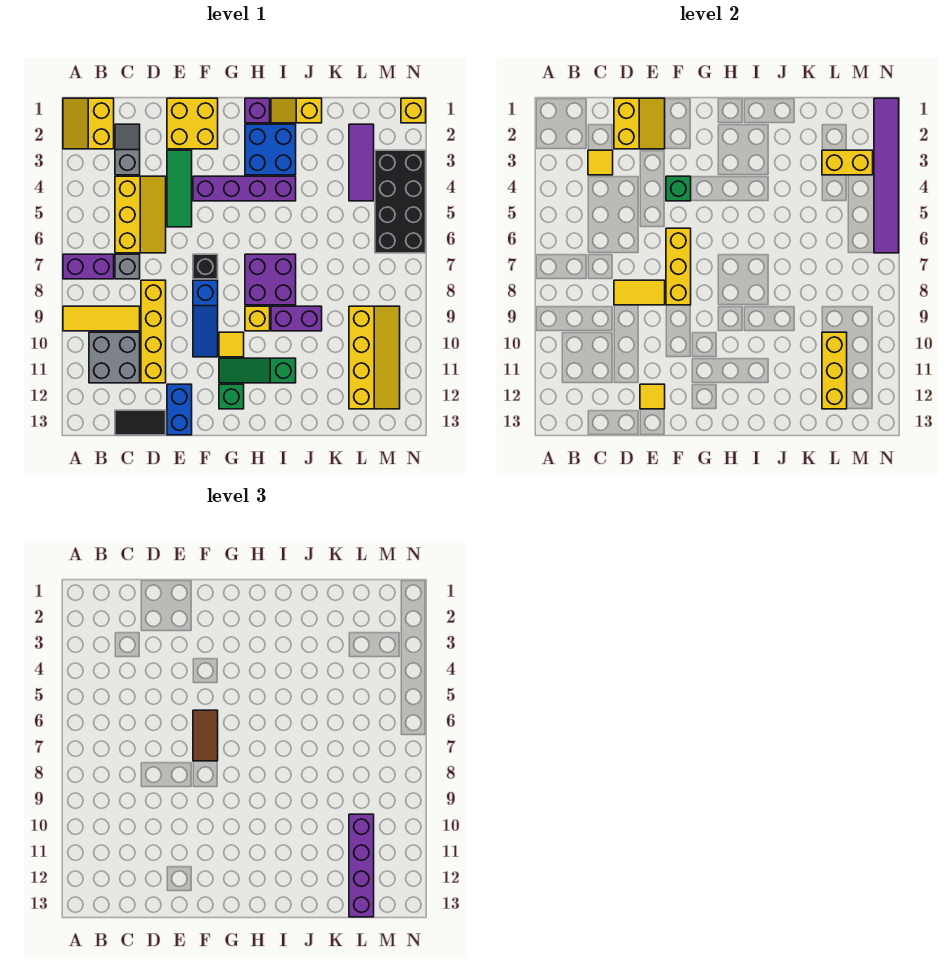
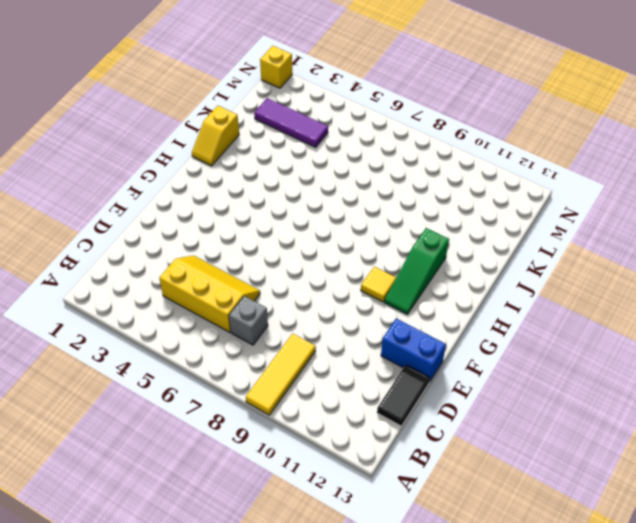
none -> yellow slope A1:B2 level 1 top B
none -> purple brick A7:B7 level 1
none -> grey brick B10:C11 level 1
none -> grey slope C2:C3 level 1 top 3

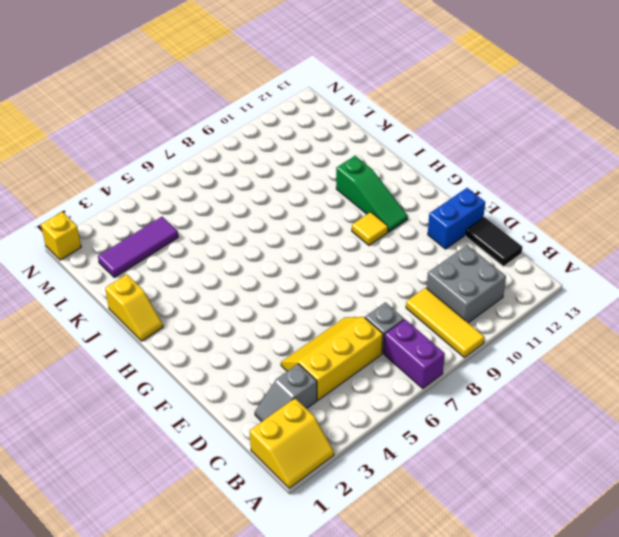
none -> yellow brick D8:D11 level 1
none -> yellow brick E1:F2 level 1
none -> green tile E3:E5 level 1
none -> purple brick F4:I4 level 1

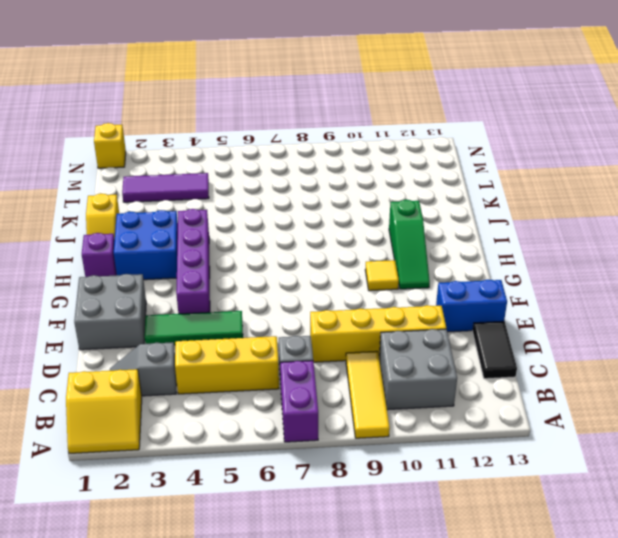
grey brick E1:F2 level 1 -> yellow brick E1:F2 level 1
none -> black brick F7 level 1
none -> blue slope F8:F10 level 1 top 8
none -> green brick G12 level 1
none -> purple brick H7:I8 level 1

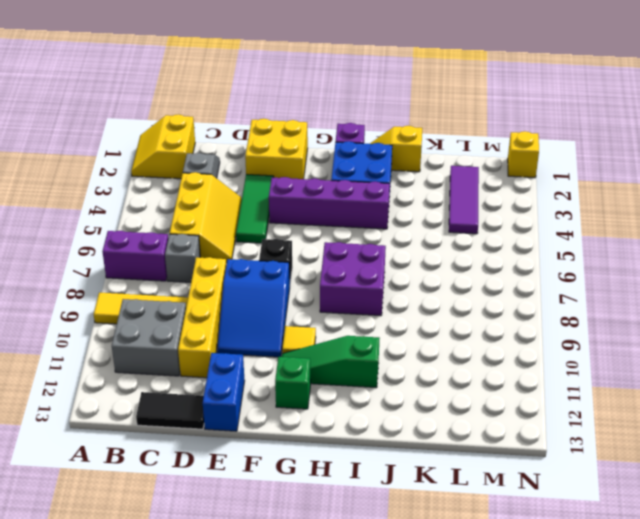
blue slope E8:F10 level 1 top 8 -> blue slope F8:F10 level 1 top 8
none -> yellow brick H9 level 1
none -> purple brick I9:J9 level 1
none -> yellow slope L9:M12 level 1 top L
none -> black brick M3:N6 level 1

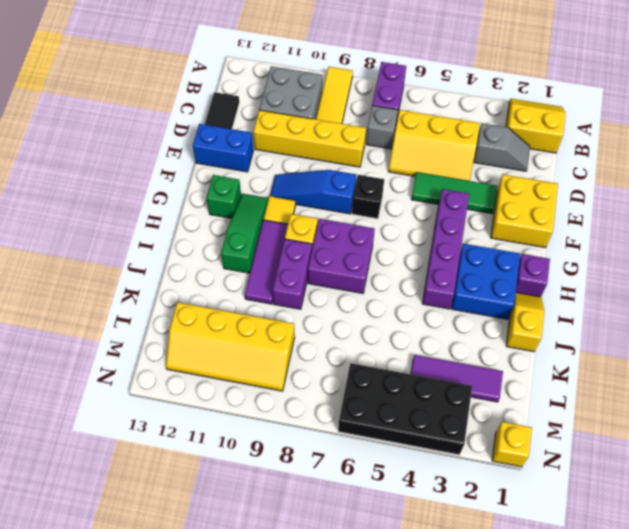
purple tile H10:J10 level 1 -> none
none -> yellow tile C3 level 2
none -> yellow slope D1:E2 level 2 top D
none -> yellow tile D8:E8 level 2
none -> yellow tile E12 level 2

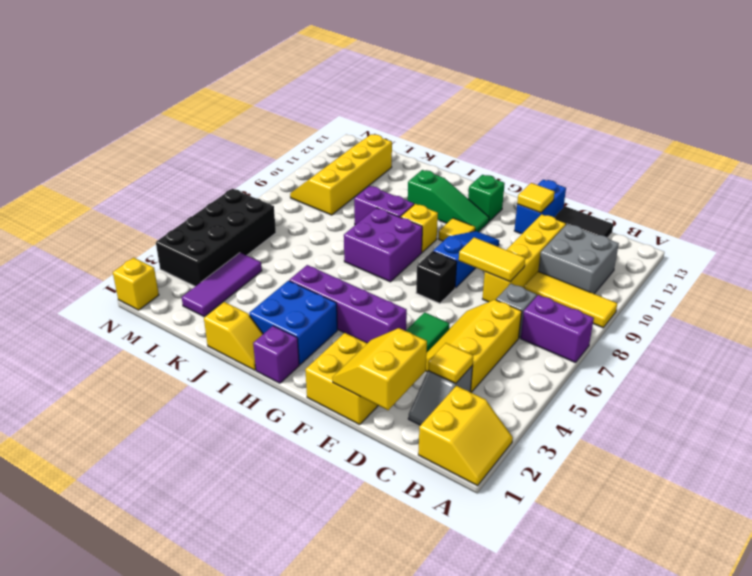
none -> green brick F4 level 2
none -> yellow brick F6:F8 level 2
none -> yellow brick L3:M3 level 2
none -> yellow brick L10:L12 level 2

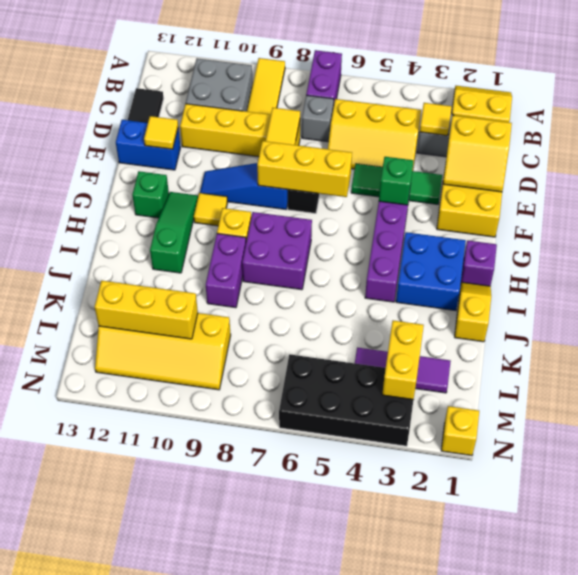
none -> purple tile N1:N6 level 2
none -> brown tile F6:F7 level 3
none -> purple brick L10:L13 level 3

